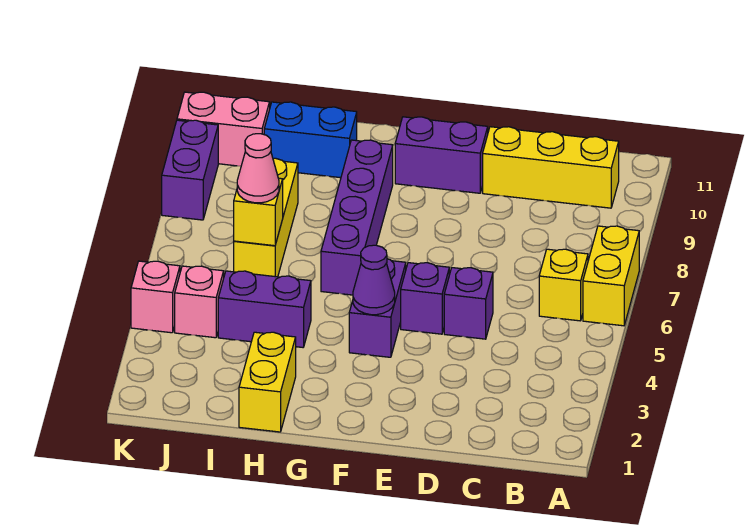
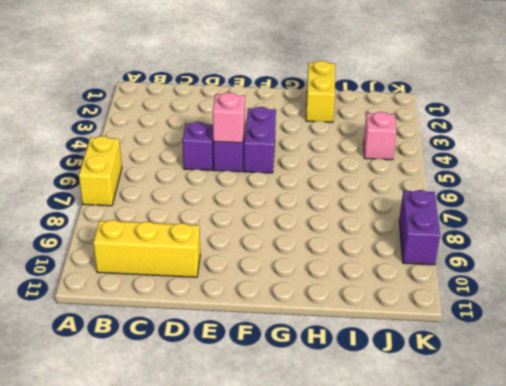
pink brick E5 level 2 -> pink brick K4 level 1
none -> yellow brick B6 level 1
none -> purple brick E10:F10 level 1
none -> purple brick G6:G9 level 1

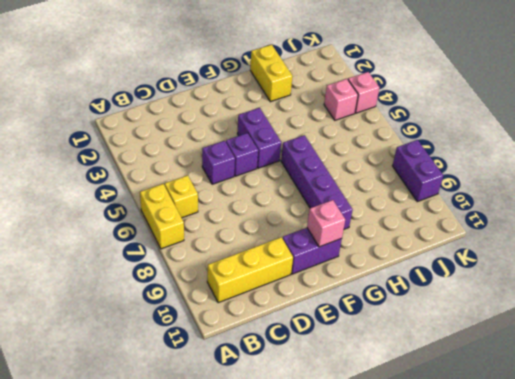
pink brick F10 level 2 -> none
none -> purple brick H4:I4 level 1
none -> blue brick H10:I10 level 1
none -> yellow brick I6:I8 level 1

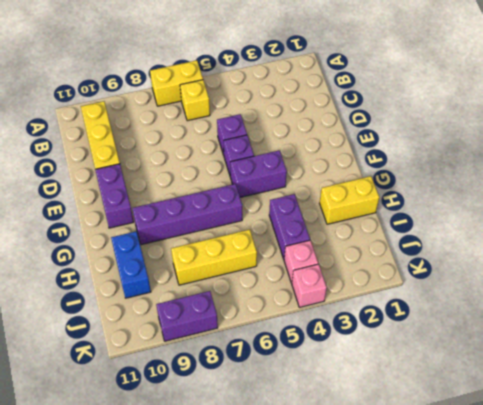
none -> pink brick J10:K10 level 1
none -> purple cone F4 level 2
none -> yellow brick I6 level 2

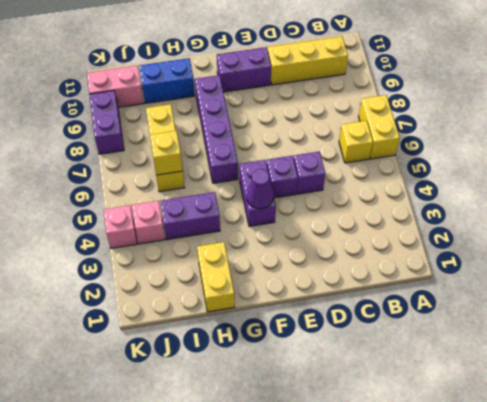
none -> pink cone I6 level 3

